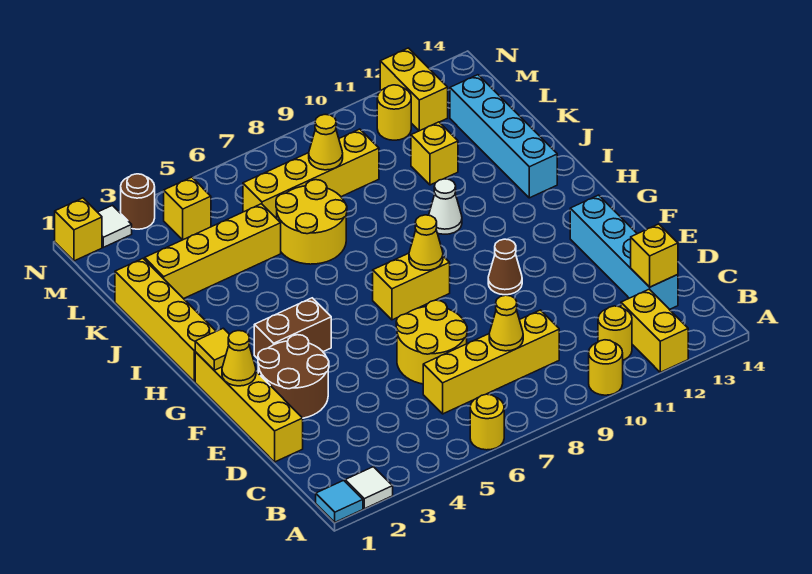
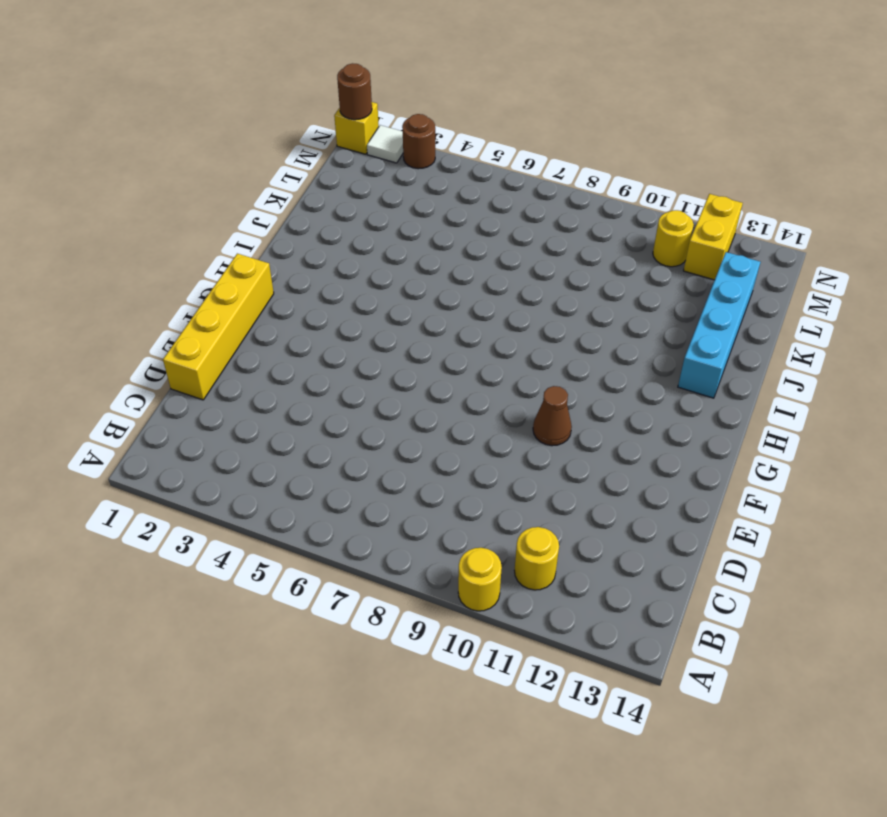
brown round brick N1 level 2 -> none
none -> cyan tile A1 level 1
none -> white tile A2 level 1
none -> yellow round brick A6 level 1
none -> yellow brick A12:B12 level 1

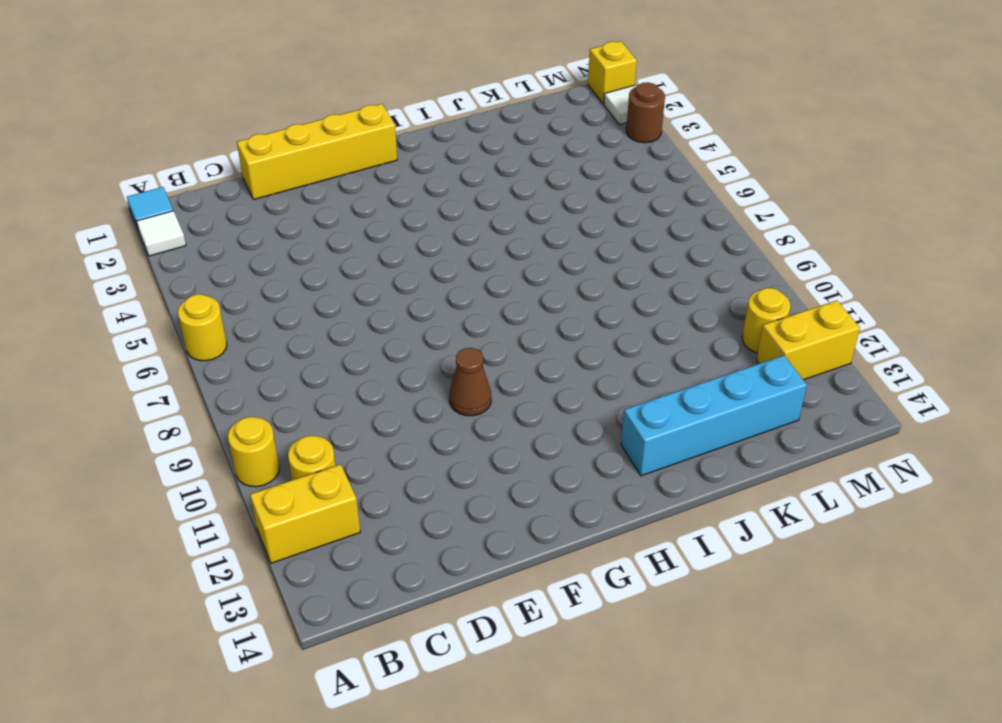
none -> yellow brick C6:C9 level 1
none -> cyan brick C13:F13 level 1
none -> yellow round brick D6:E7 level 1
none -> brown round brick E2:F3 level 1

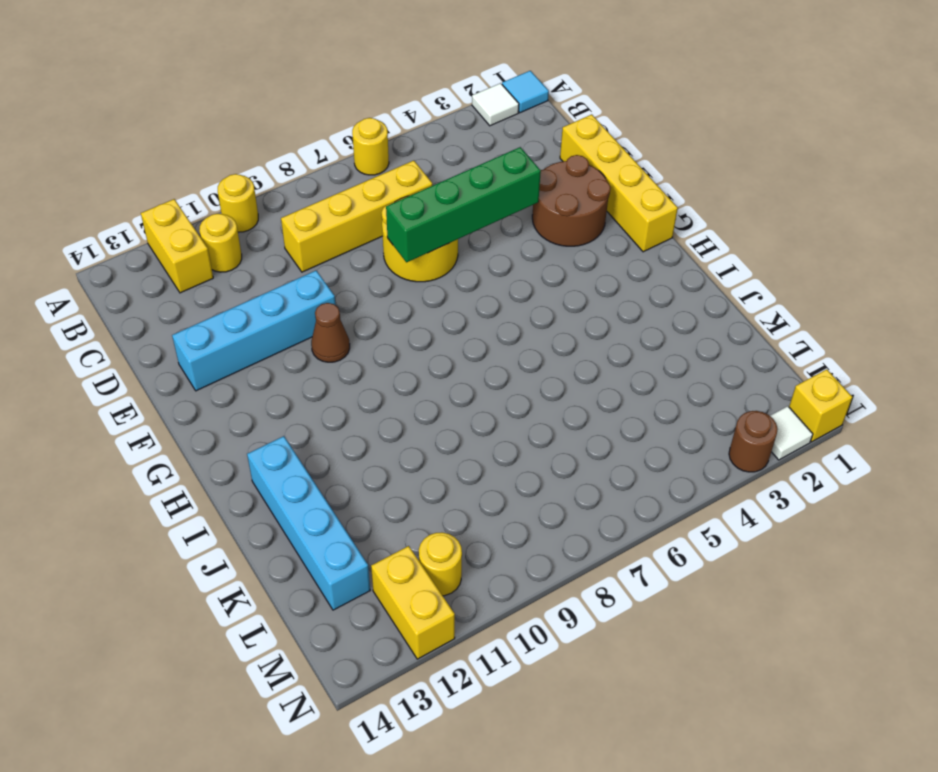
green brick E4:E7 level 2 -> none
cyan brick E10:E13 level 1 -> cyan brick C13:F13 level 1
none -> brown brick G3:G4 level 1
none -> yellow brick G7:G8 level 1
none -> yellow brick H1:K1 level 1
none -> white cone I10 level 1

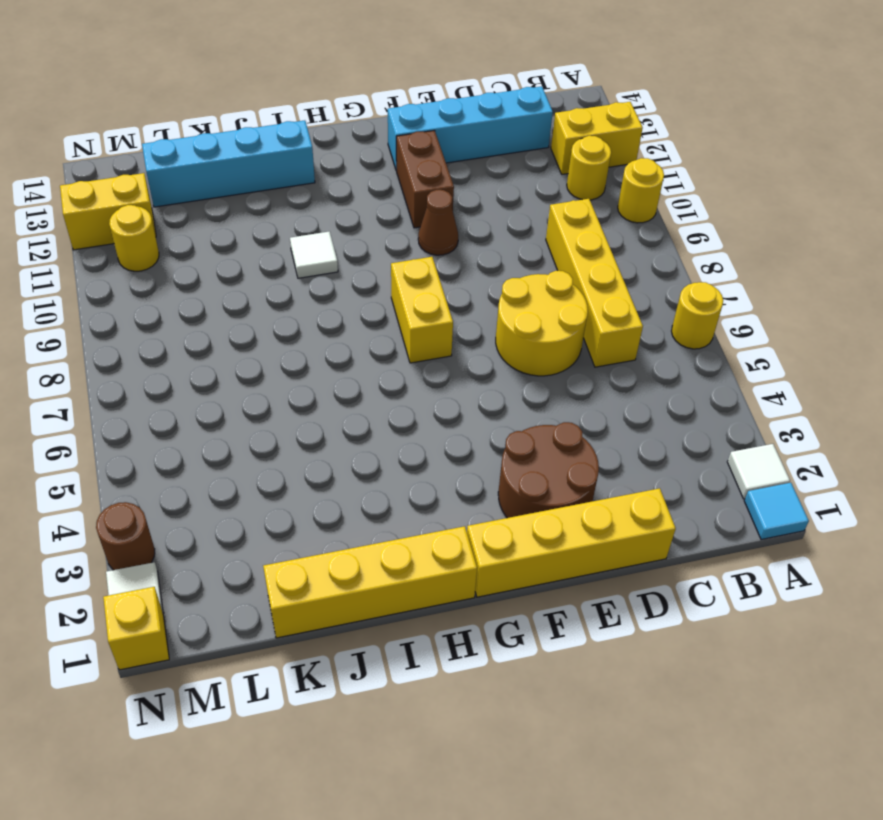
brown brick F11:F12 level 1 -> brown brick G3:G4 level 1
white tile I10 level 1 -> white cone I10 level 1
none -> yellow round brick J6:K7 level 1
none -> yellow brick K2:K5 level 1
none -> yellow brick K11 level 1
none -> yellow brick L6:L9 level 1

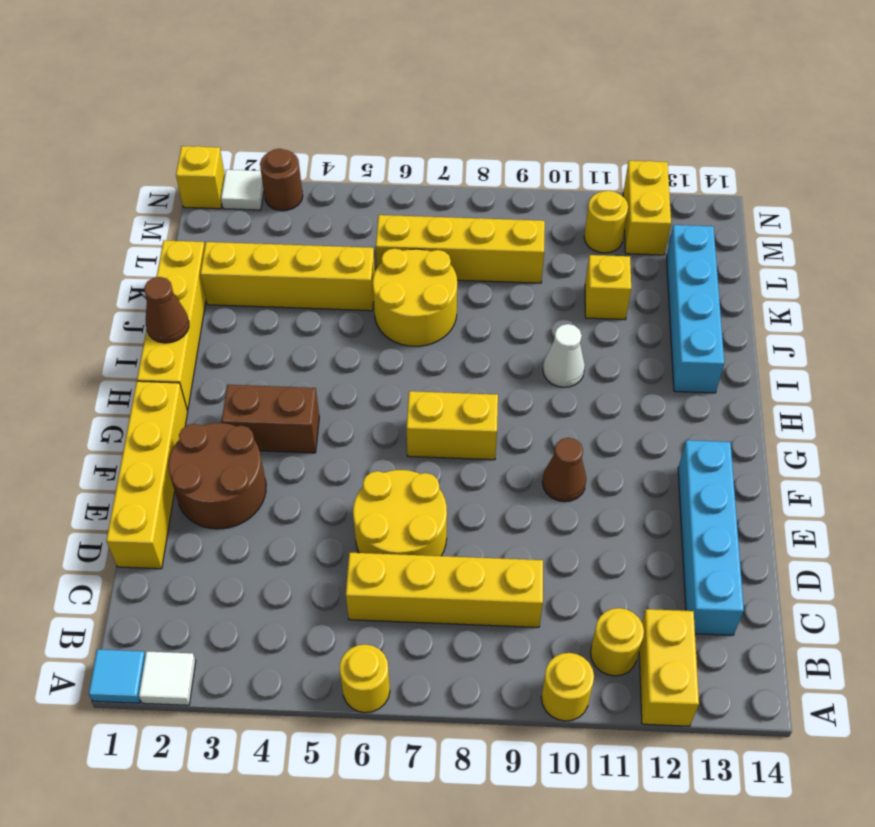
brown cone I1 level 2 -> none
none -> yellow brick M4 level 1
none -> yellow cone C8 level 2
none -> yellow brick C13 level 2
none -> yellow cone F1 level 2

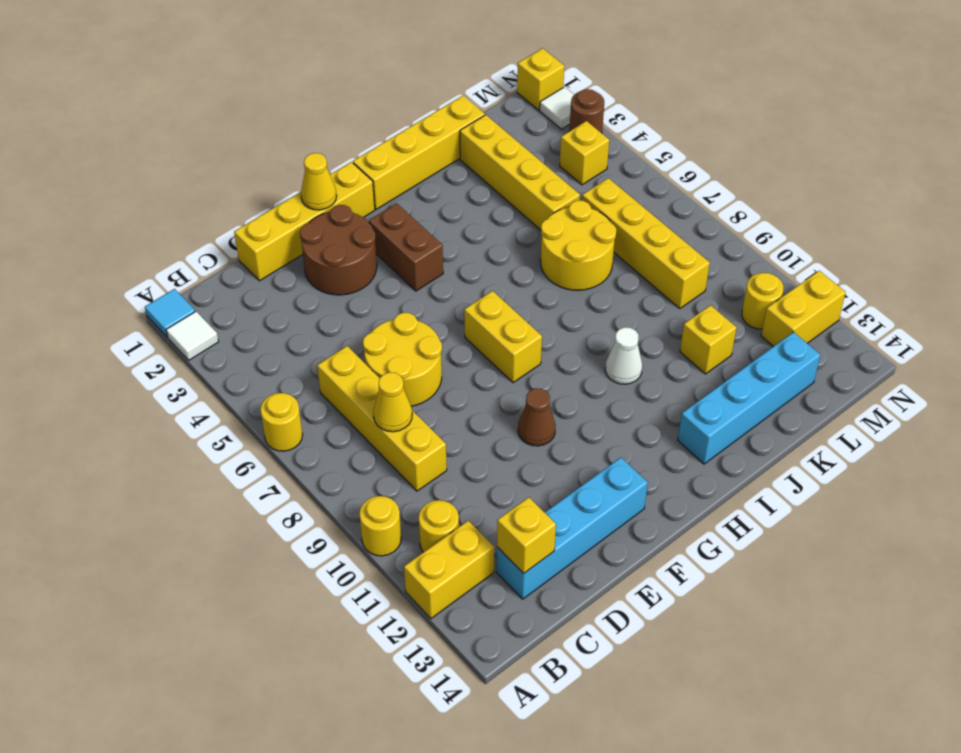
none -> yellow tile G1 level 2
none -> yellow cone G8 level 2
none -> yellow cone L8 level 2

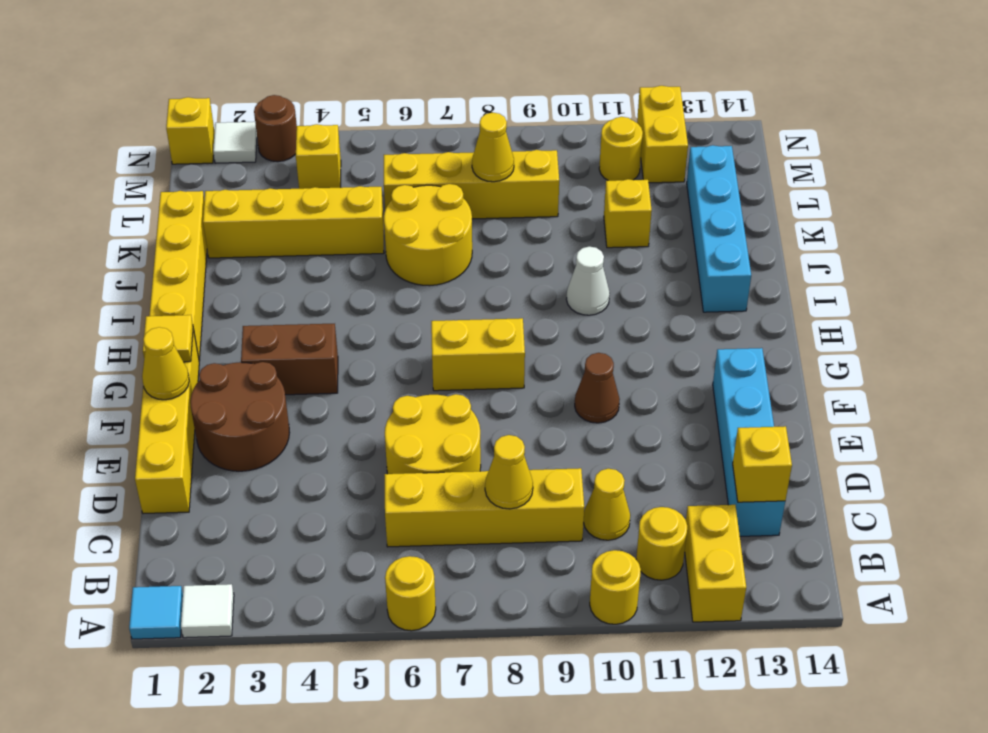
yellow cone C10 level 1 -> yellow cone G8 level 2

